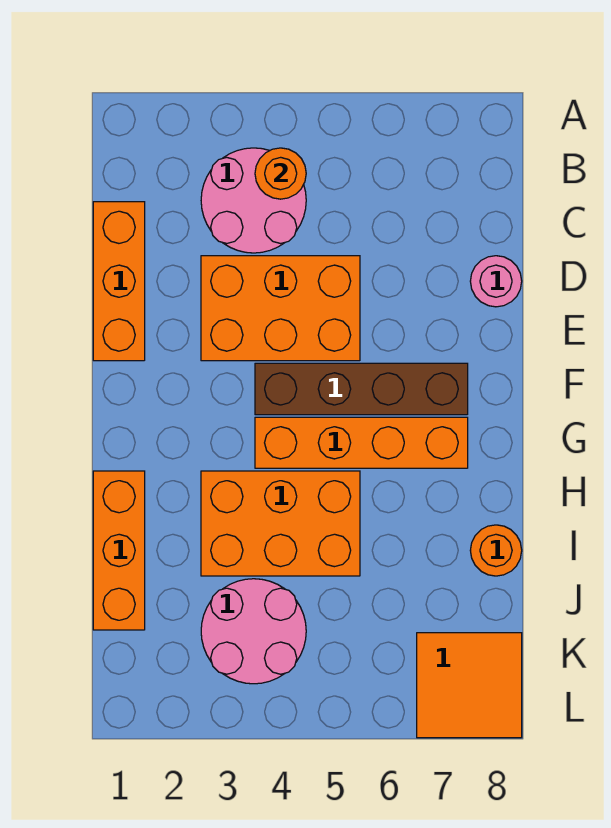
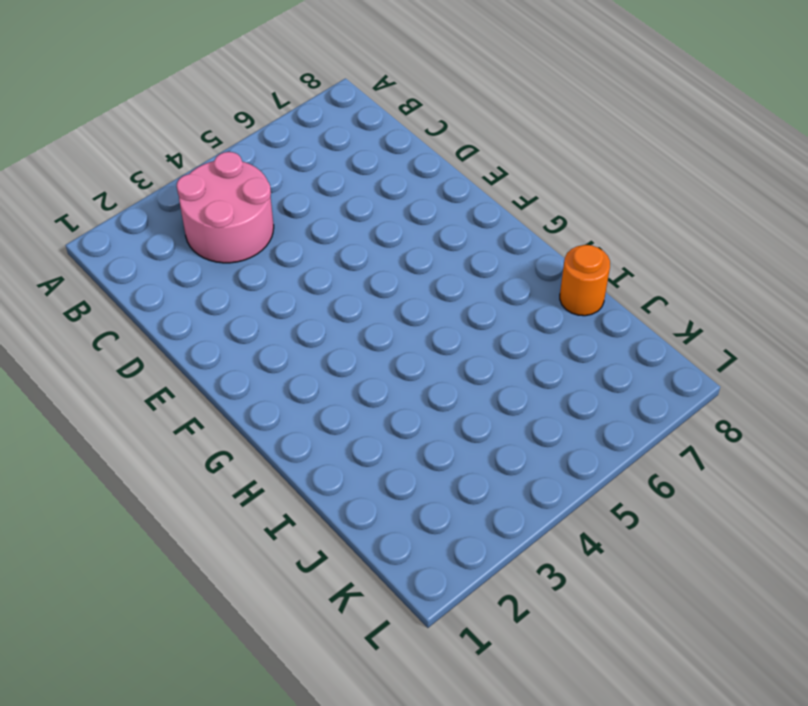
none -> orange brick C1:E1 level 1
none -> orange brick D3:E5 level 1
none -> pink round brick D8 level 1

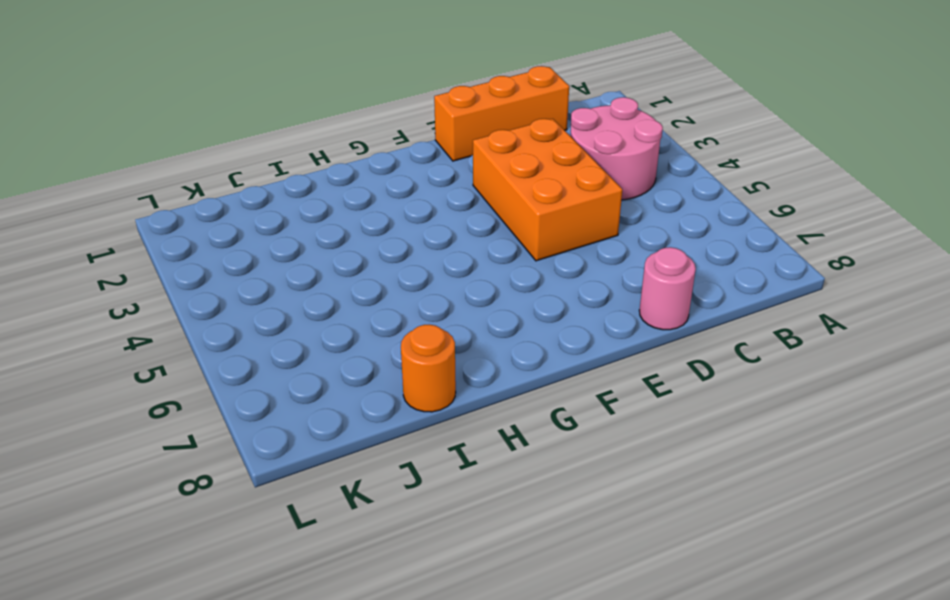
none -> brown brick F4:F7 level 1
none -> orange brick G4:G7 level 1
none -> orange brick H1:J1 level 1

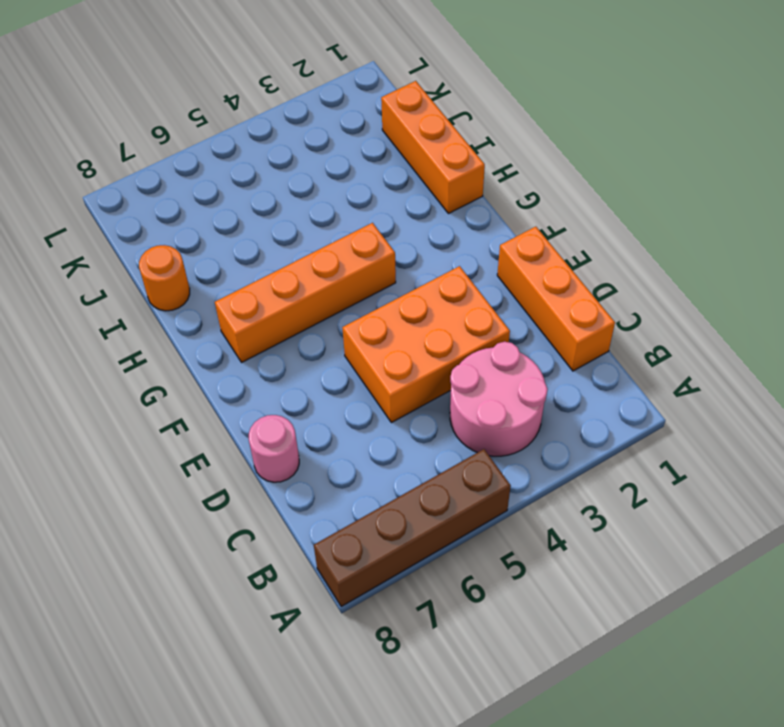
brown brick A5:A8 level 1 -> brown brick F4:F7 level 1
none -> orange brick H3:I5 level 1
none -> pink round brick J3:K4 level 1
none -> orange tile K7:L8 level 1

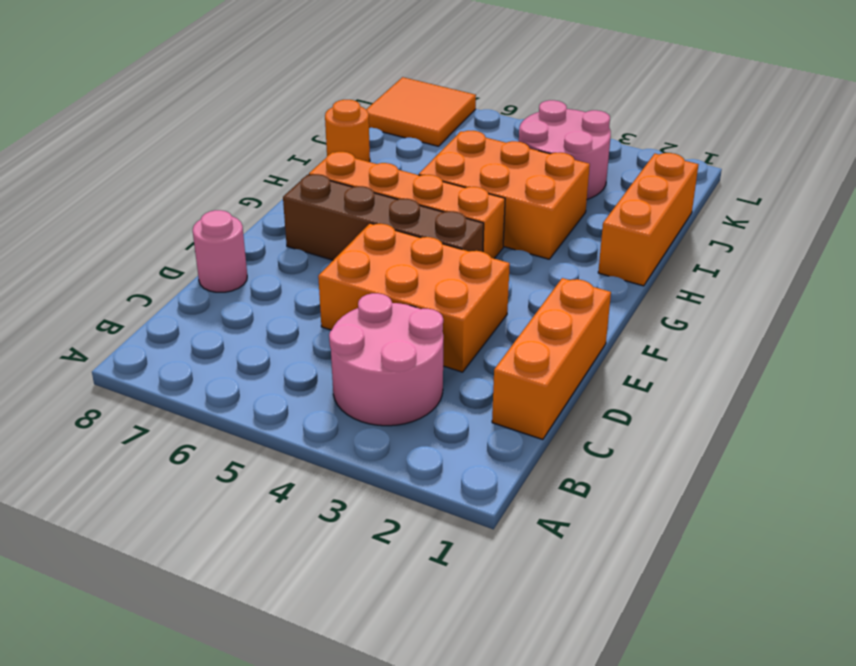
none -> orange round brick B4 level 2

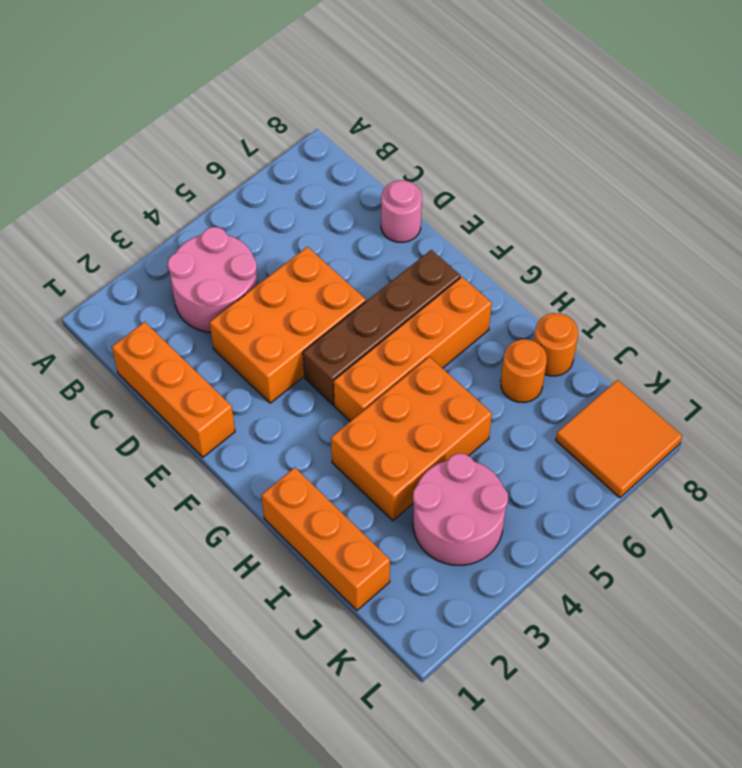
orange round brick I7 level 1 -> orange round brick B4 level 2

